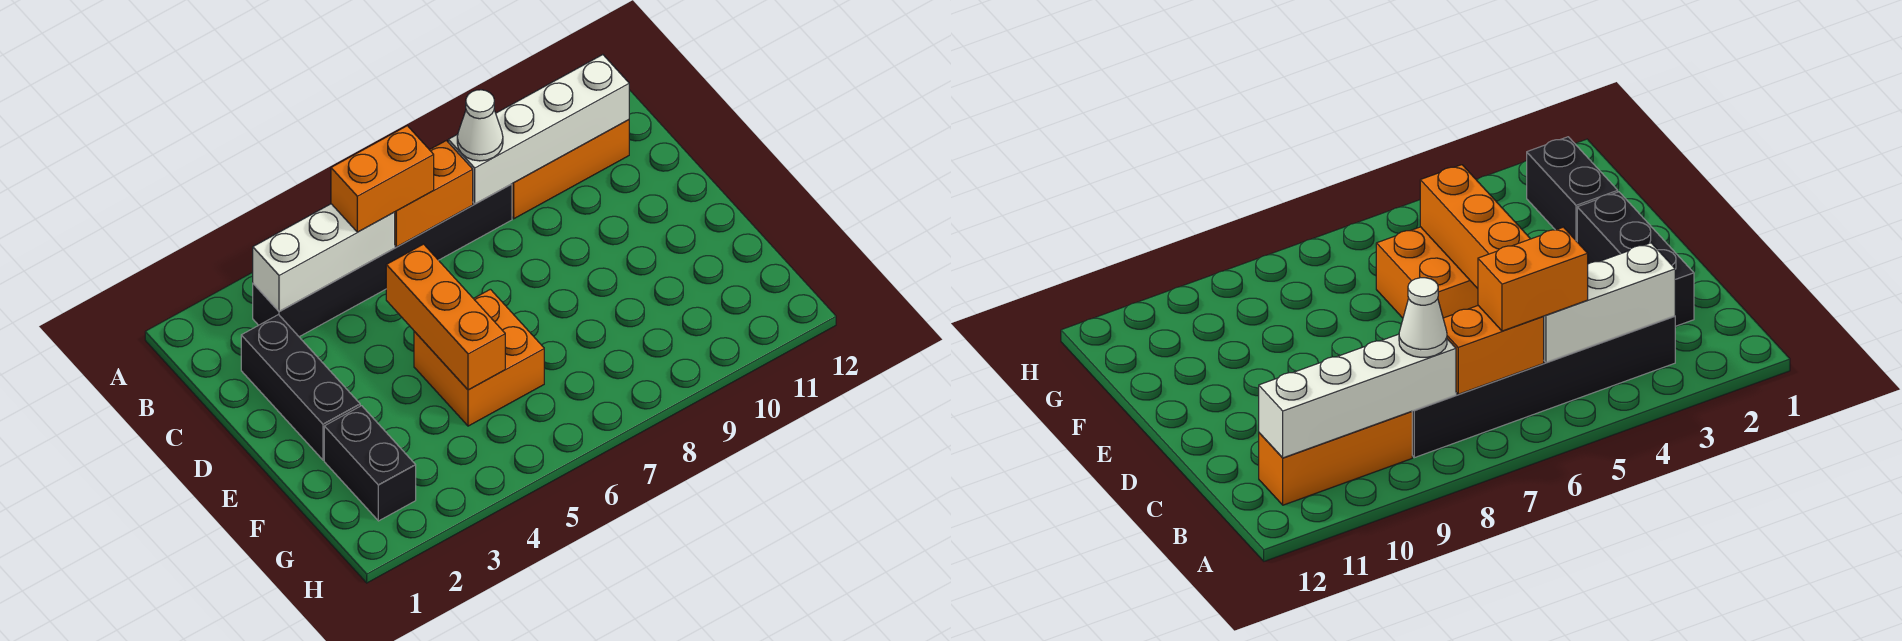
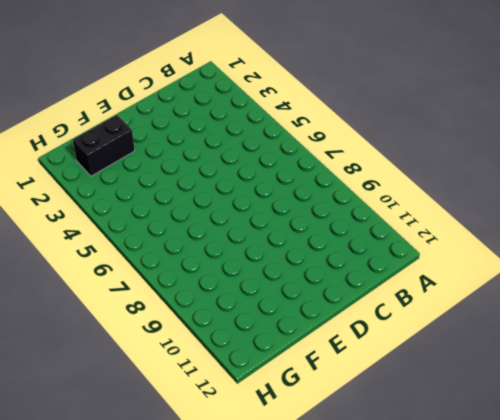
none -> black brick B3:B8 level 1
none -> orange brick B9:B11 level 1

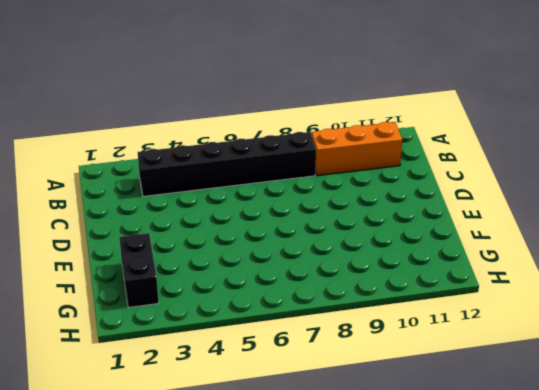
none -> black brick C2:E2 level 1
none -> orange brick E5:F6 level 1

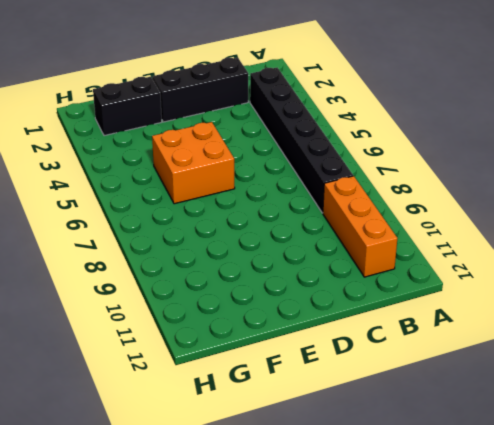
none -> white brick B3:B5 level 2
none -> orange brick B6:B7 level 2

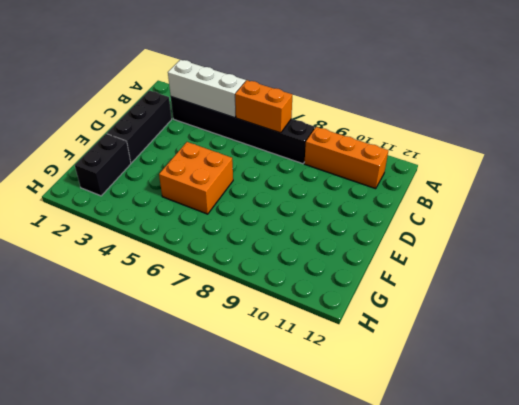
none -> white brick B8:B11 level 2
none -> orange brick D5:F5 level 2

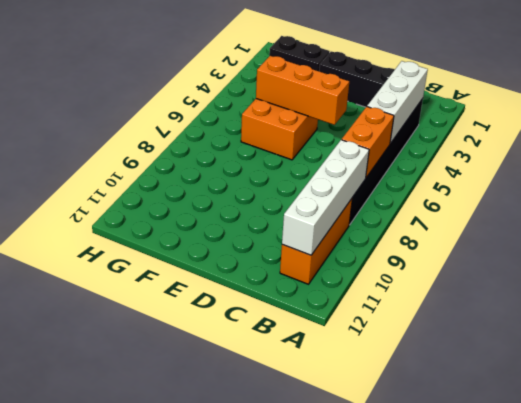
none -> orange brick B5:B6 level 3
none -> white cone B8 level 3

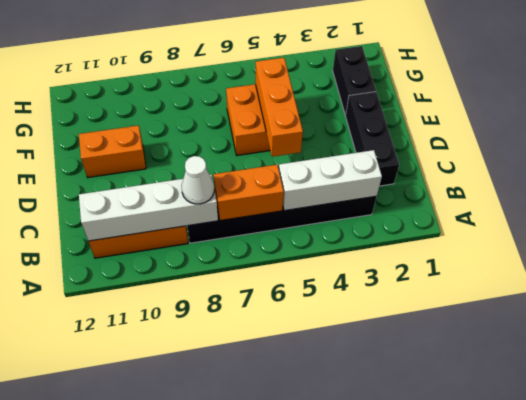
orange brick E10:E11 level 1 -> orange brick B5:B6 level 3

